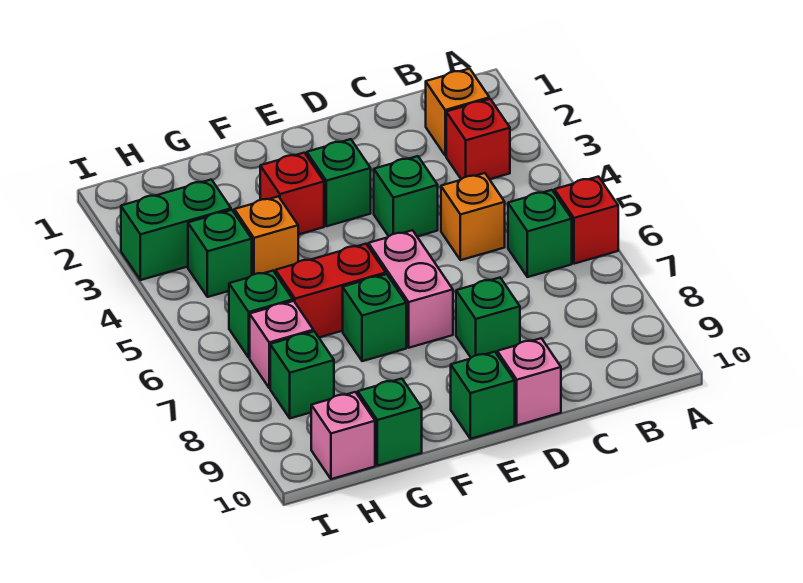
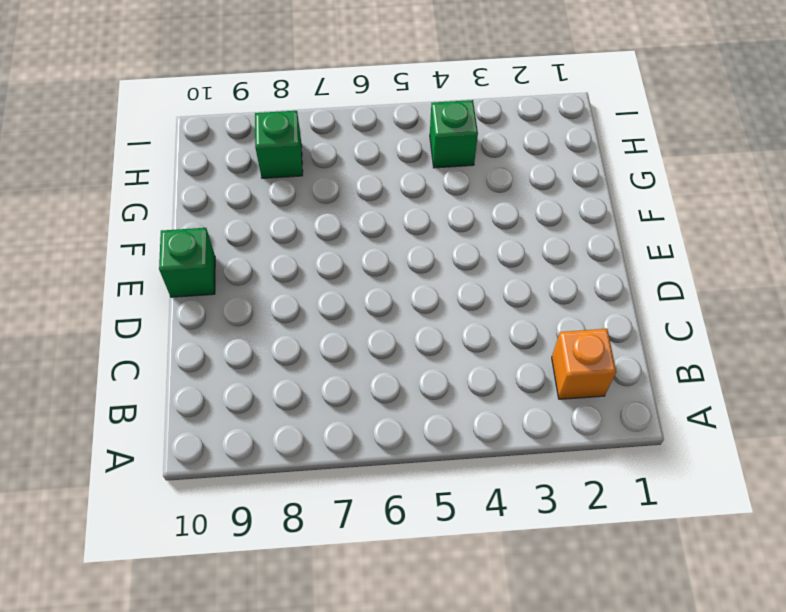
none -> red brick A6 level 1
none -> red brick B3 level 1
none -> green brick B6 level 1

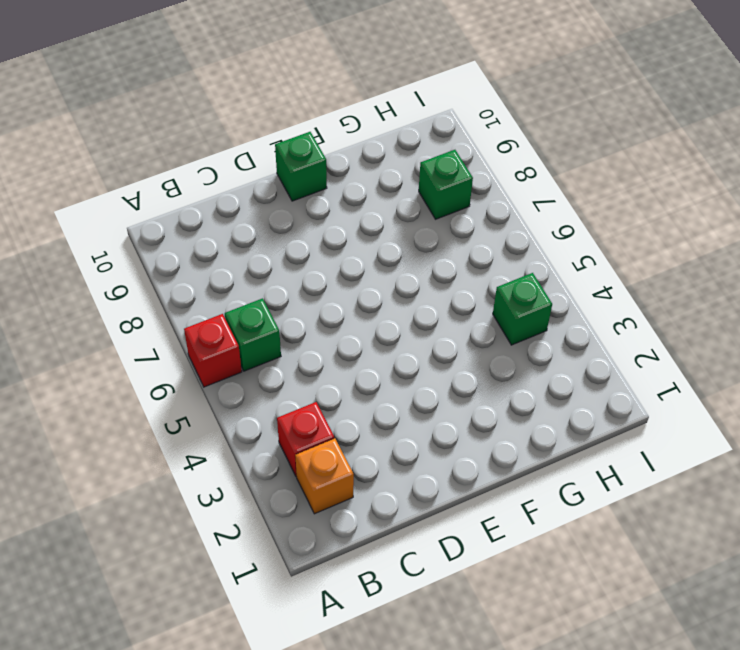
none -> orange brick C5 level 1
none -> green brick D4 level 1
none -> green brick D8 level 1

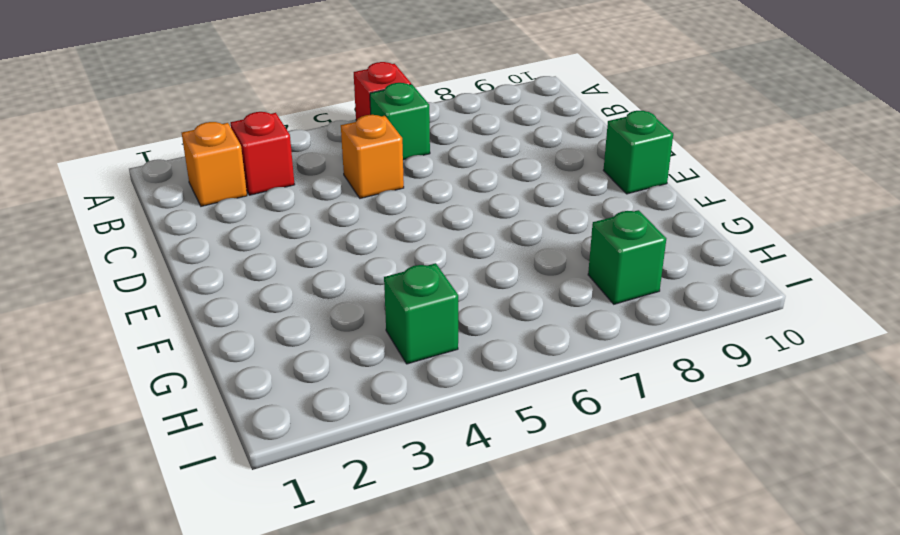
none -> green brick D4 level 1
none -> green brick D8 level 1
none -> pink brick D10 level 1

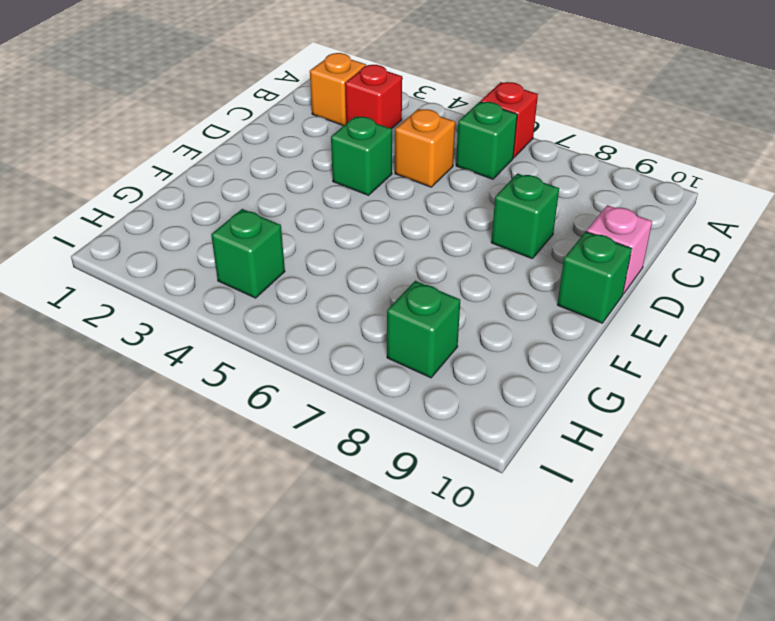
none -> green brick E3 level 1
none -> pink brick E6:E7 level 1
none -> red brick F3 level 1

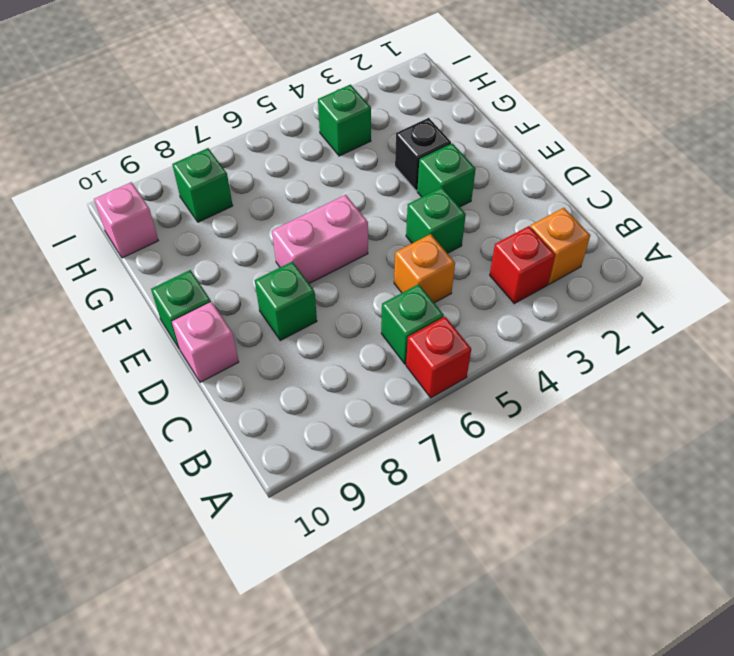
black brick F3 level 1 -> red brick F3 level 1
none -> red brick F6:G6 level 1
none -> green brick F7 level 1
none -> orange brick G4 level 1

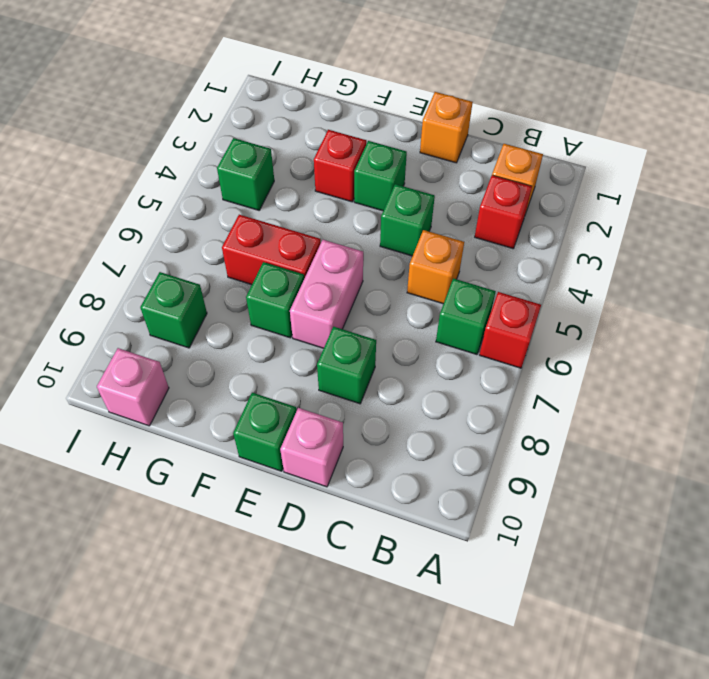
orange brick D1 level 1 -> orange brick G4 level 1
none -> green brick G10 level 1
none -> green brick H3:I3 level 1
none -> green brick H6 level 1

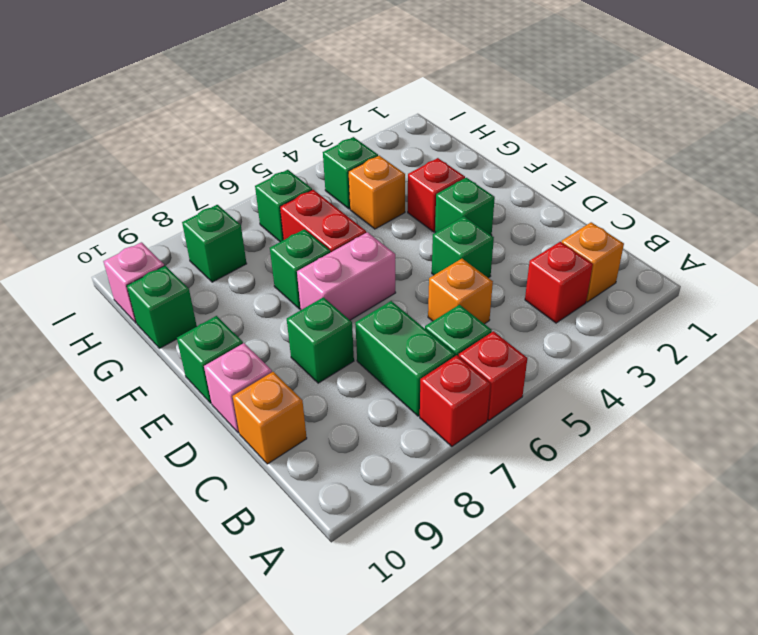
red brick A7 level 1 -> none
green brick B7:C7 level 1 -> green brick H3:I3 level 1
orange brick C10 level 1 -> none
none -> pink brick H7 level 1

